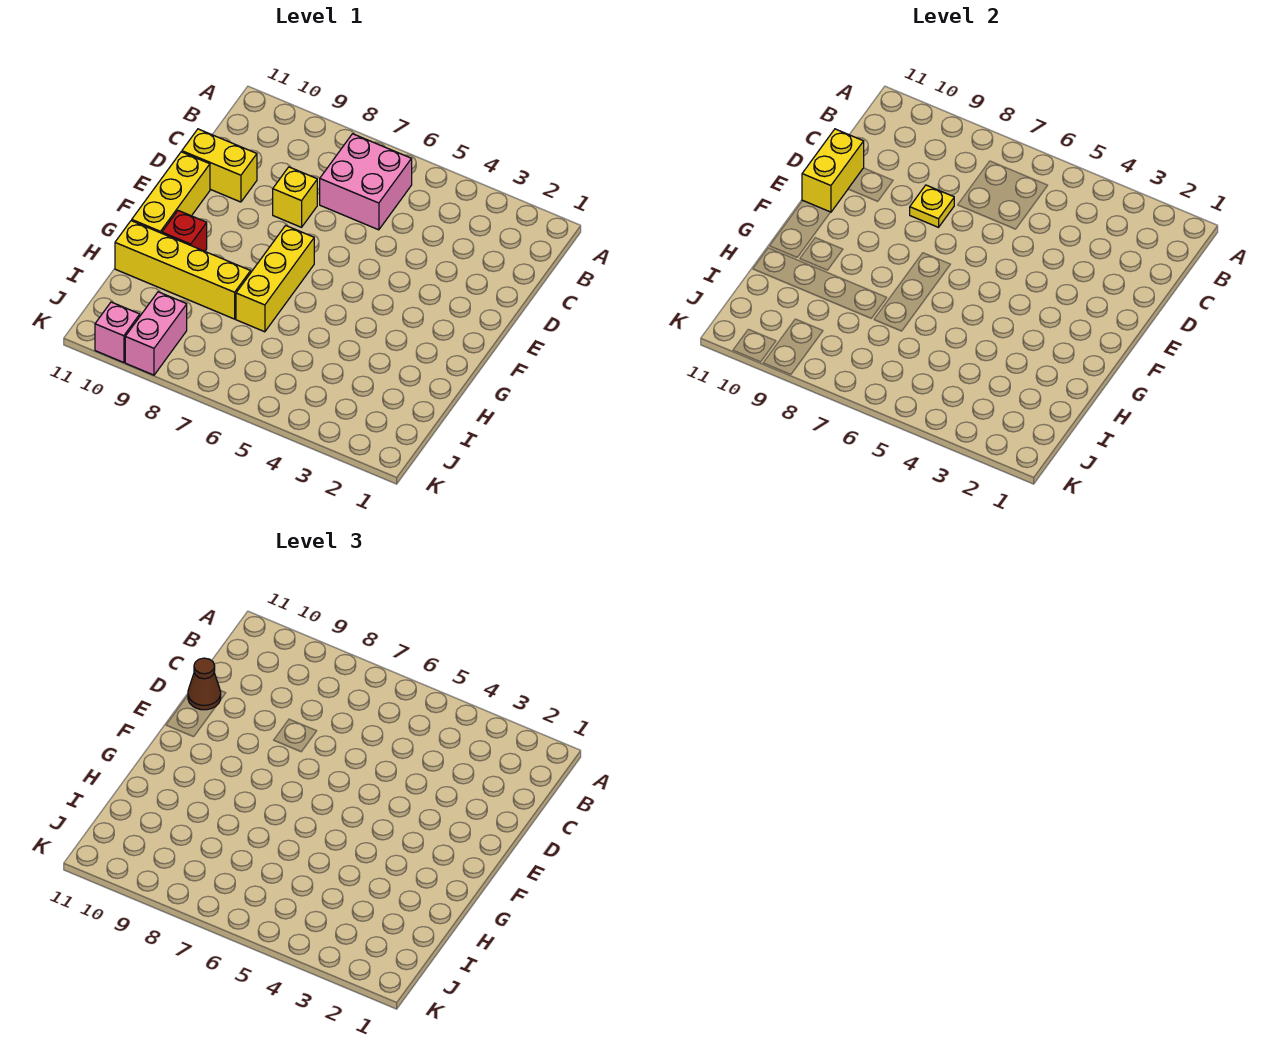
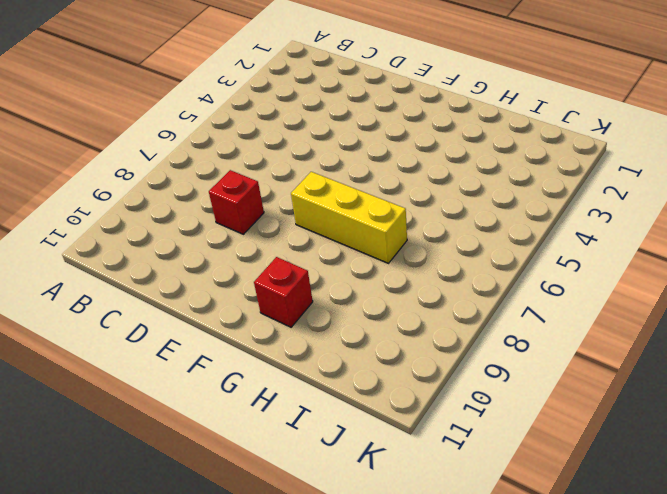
red brick D8 level 1 -> yellow brick D8 level 1
none -> pink brick B6:C7 level 1
none -> yellow brick D10:D11 level 1
none -> yellow brick E11:G11 level 1

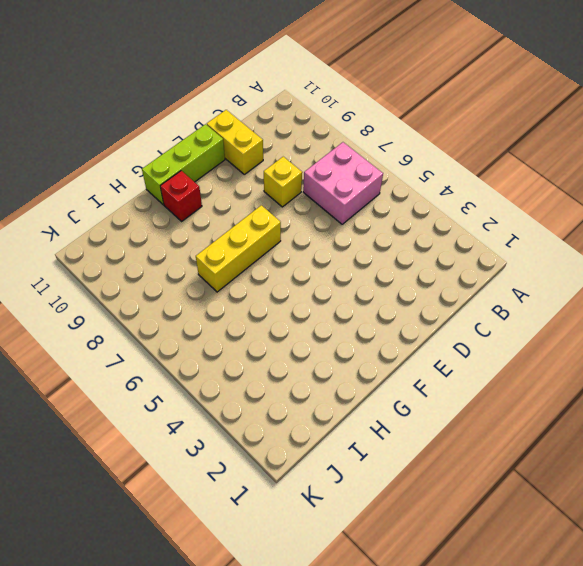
lime brick E11:G11 level 1 -> yellow brick E11:G11 level 1
none -> yellow brick H8:H11 level 1
none -> pink brick J9:K9 level 1
none -> pink brick K10 level 1

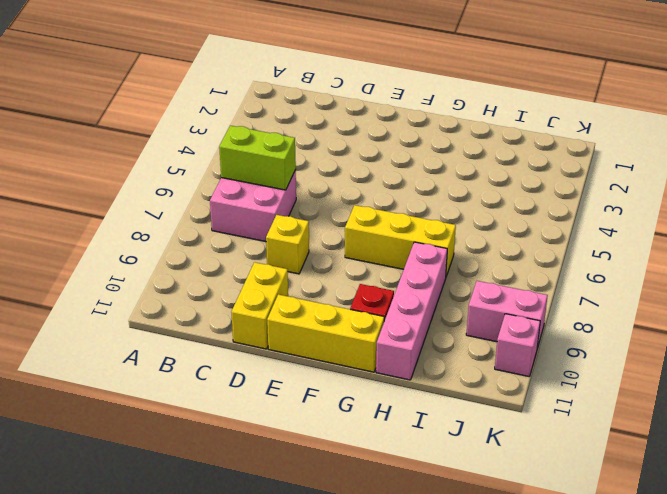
lime brick B6:C6 level 2 -> none
pink brick H8:H11 level 1 -> yellow brick H8:H11 level 1
none -> yellow plate D8 level 2
none -> yellow brick D11:E11 level 2
none -> brown cone D11 level 3

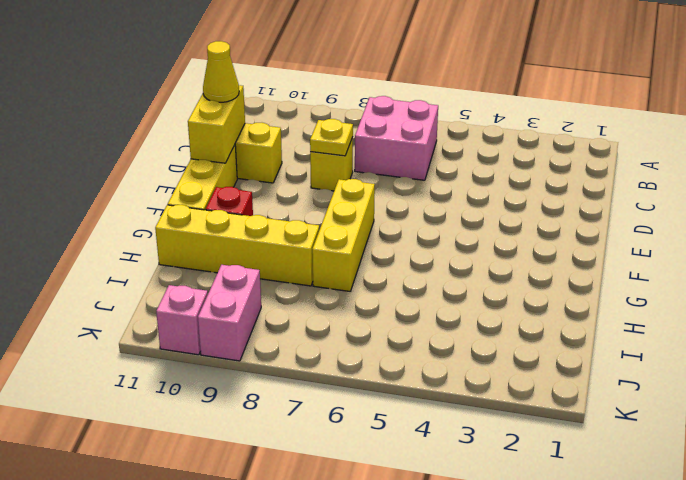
yellow cone D11 level 3 -> brown cone D11 level 3

